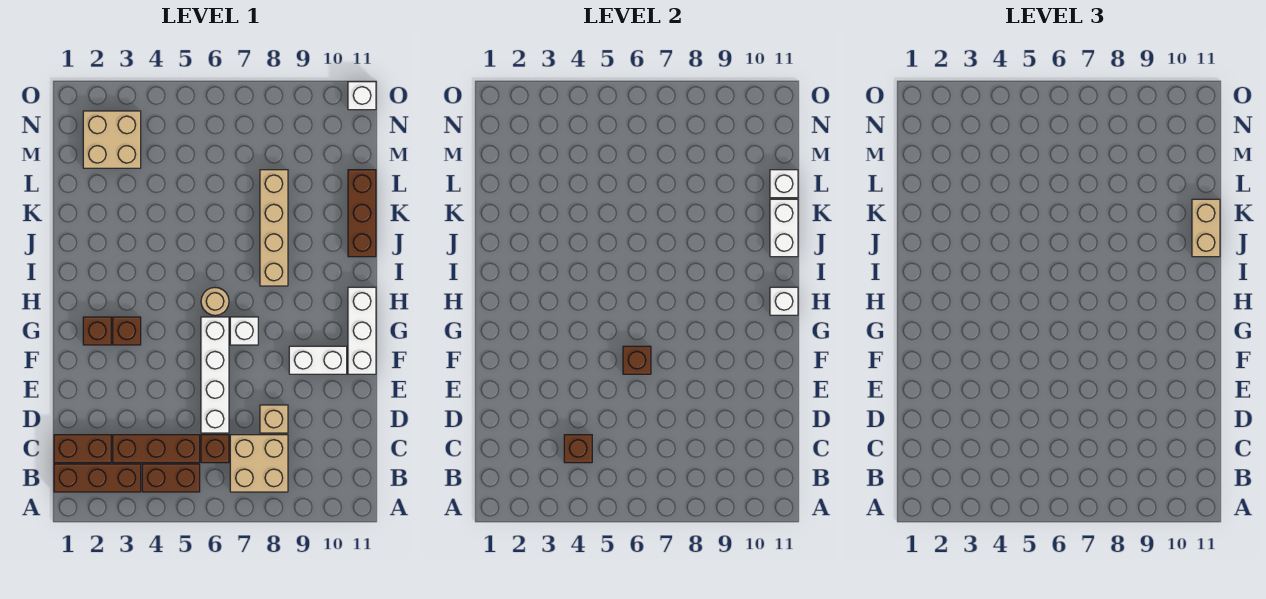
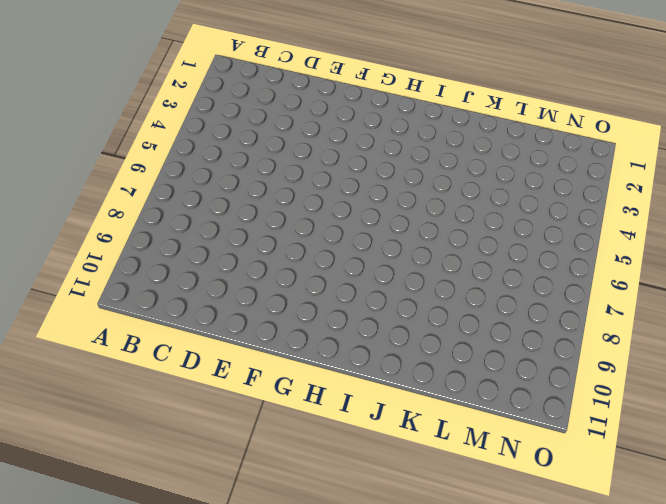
none -> brown brick B1:B3 level 1
none -> brown brick B4:B5 level 1
none -> tan brick B7:C8 level 1

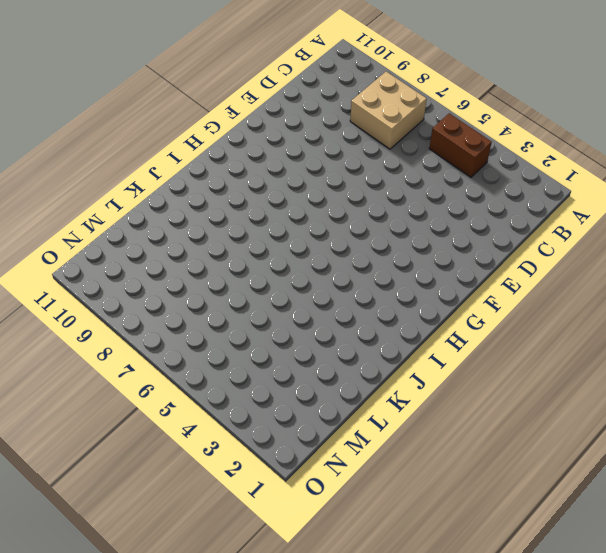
none -> brown brick B1:B3 level 1
none -> brown brick C1:C2 level 1
none -> brown brick C3:C5 level 1

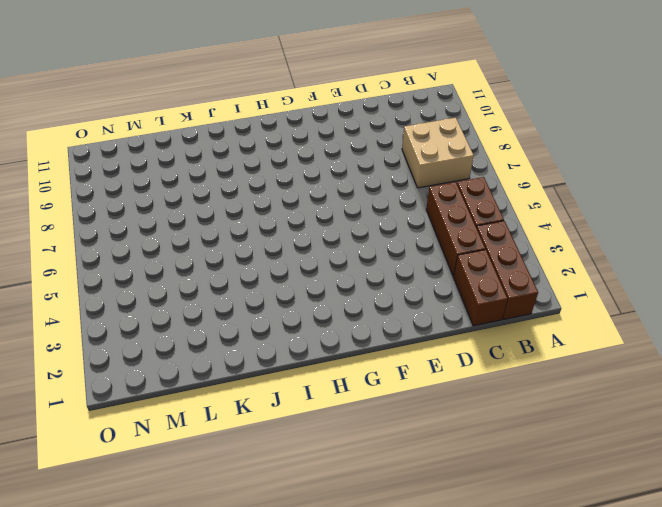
none -> brown brick C6 level 1
none -> white brick D6:G6 level 1
none -> tan brick D8 level 1

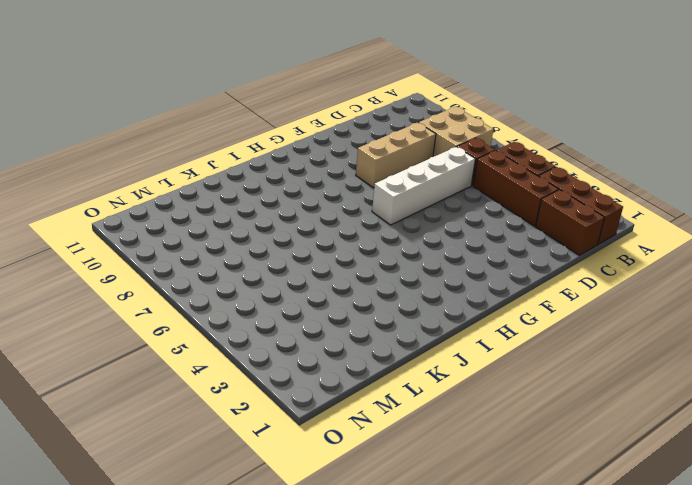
tan brick D8:F8 level 1 -> tan brick D8 level 1
none -> white brick F9:F10 level 1
none -> white brick F11:H11 level 1
none -> brown brick G2 level 1

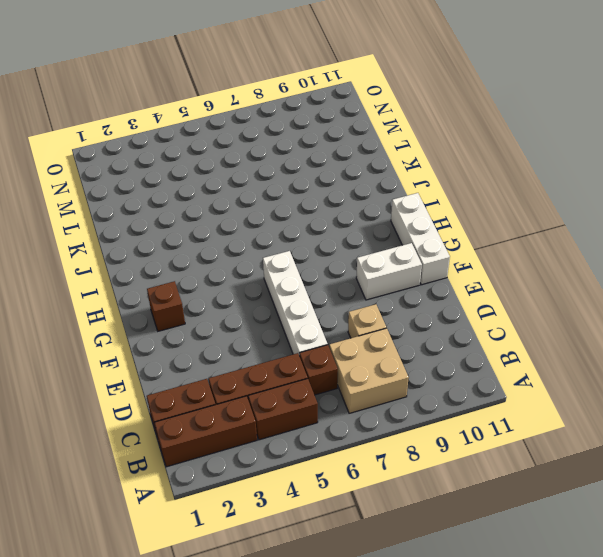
none -> brown brick G3 level 1
none -> white brick G7 level 1
none -> tan round brick H6 level 1

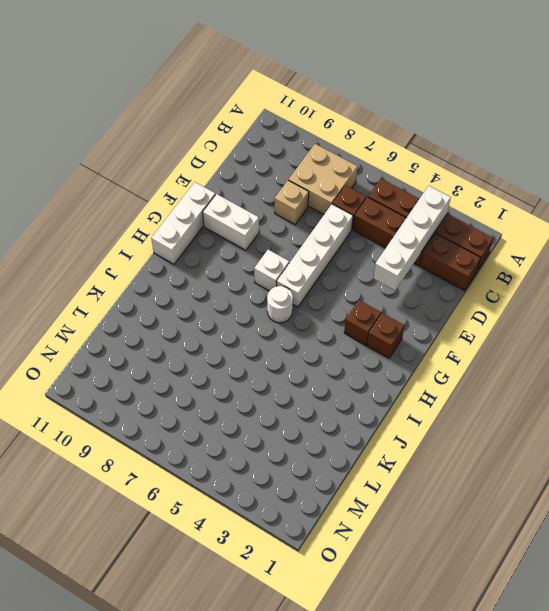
white brick B3:E3 level 2 -> none
white round brick H6 level 1 -> tan round brick H6 level 1
none -> tan brick I8:L8 level 1
none -> brown brick J11:L11 level 1
none -> tan brick M2:N3 level 1

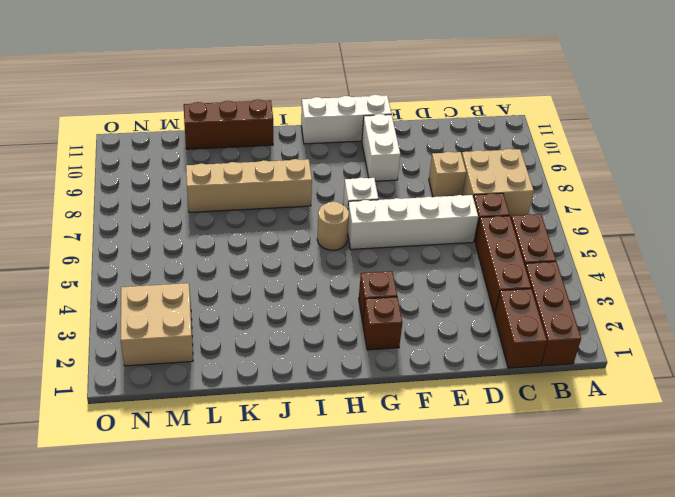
none -> white brick O11 level 1
none -> brown brick C4 level 2
none -> brown brick F6 level 2

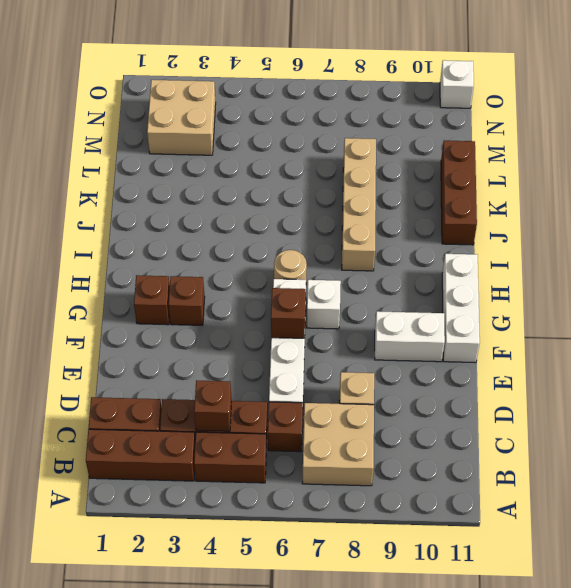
none -> white brick H11 level 2
none -> white brick J11:K11 level 2
none -> white brick L11 level 2

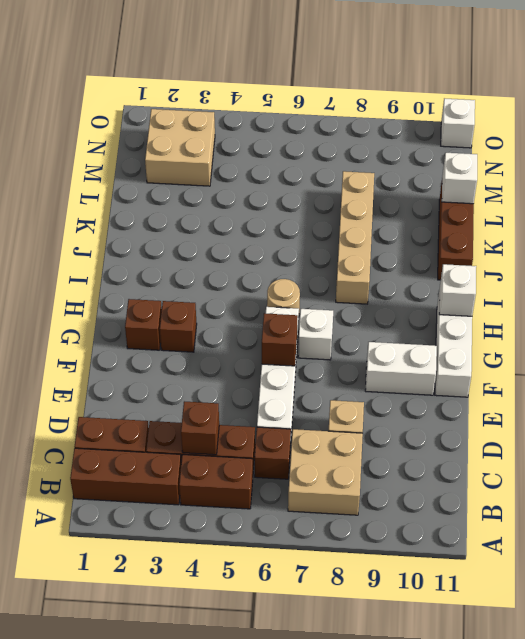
none -> white brick J11:K11 level 2
none -> tan brick J11:K11 level 3

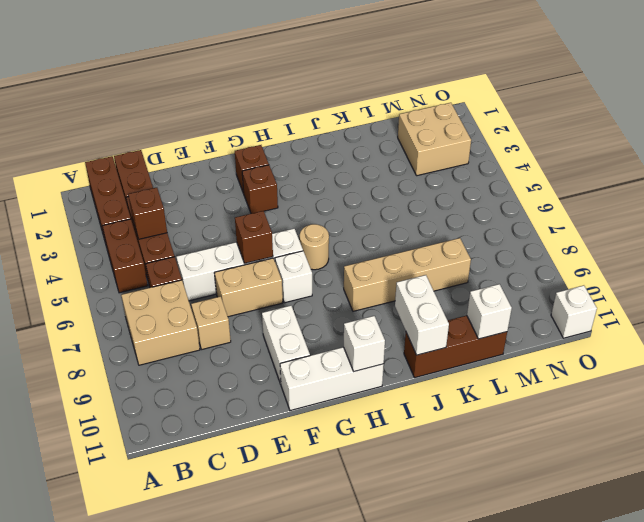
tan brick E7:F7 level 1 -> tan brick J11:K11 level 3
white brick J10:J11 level 2 -> white brick J11:K11 level 2

